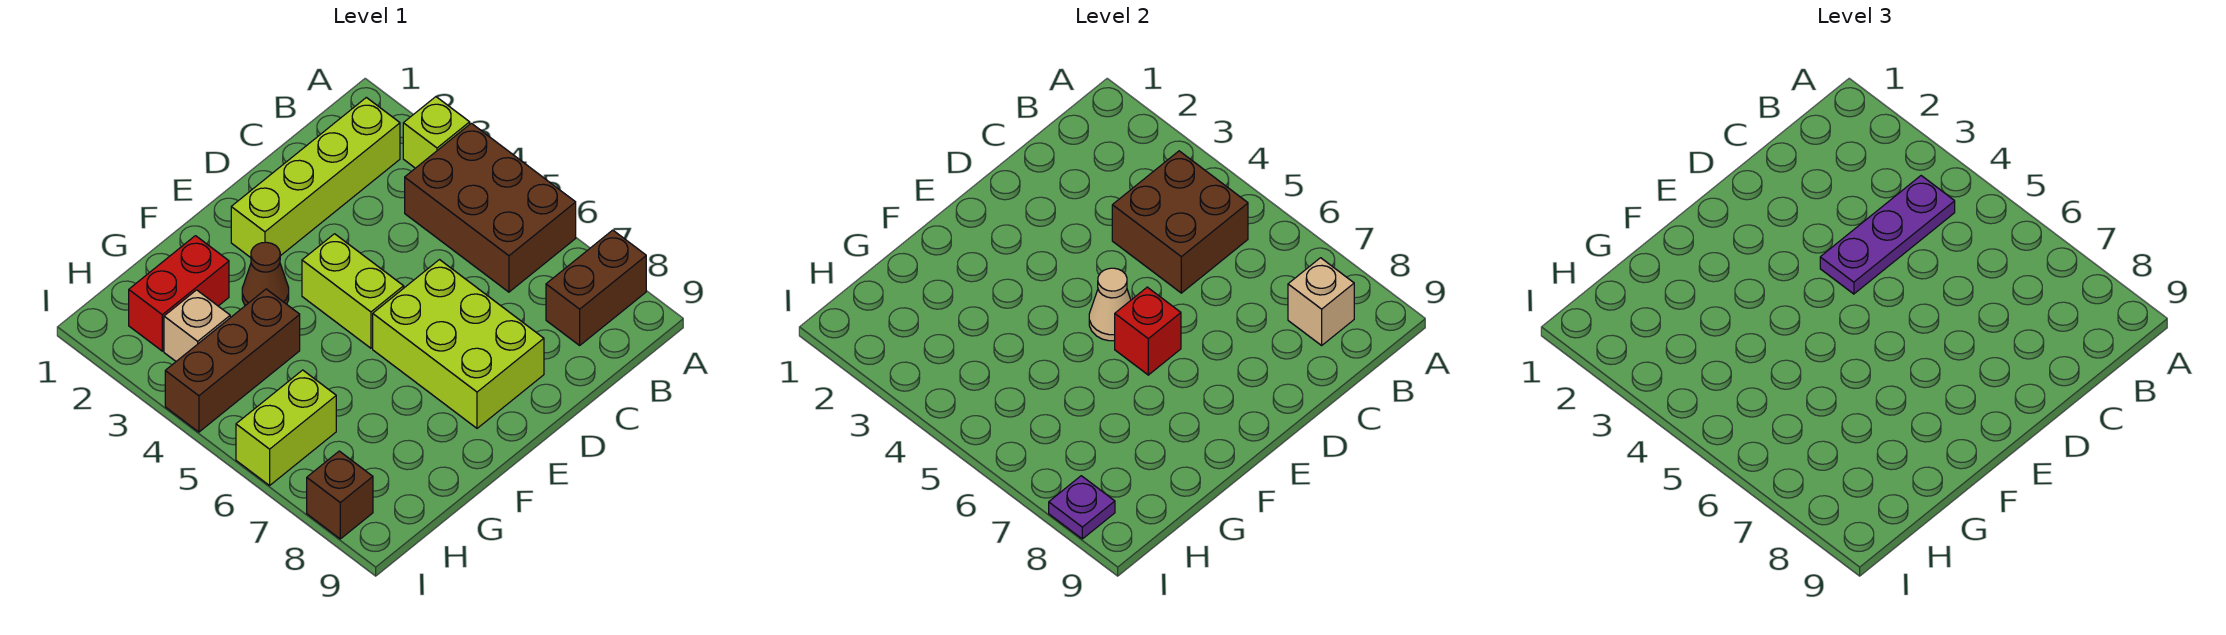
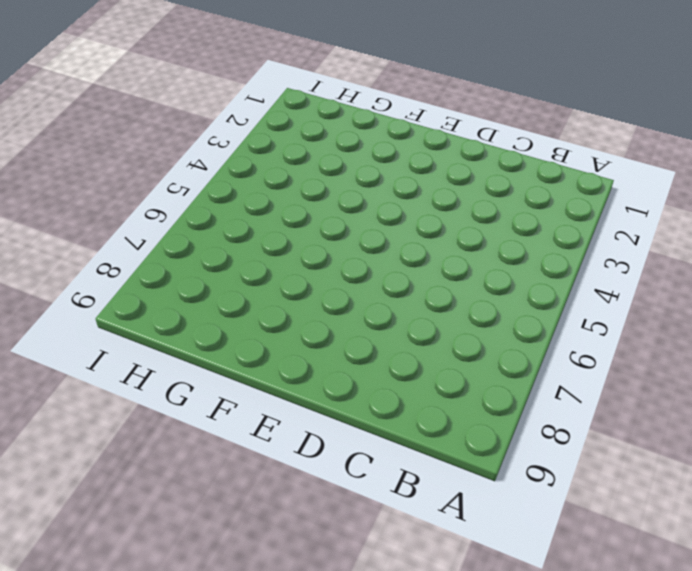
none -> lime brick A3 level 1
none -> brown brick A4:B6 level 1
none -> brown brick A8:B8 level 1

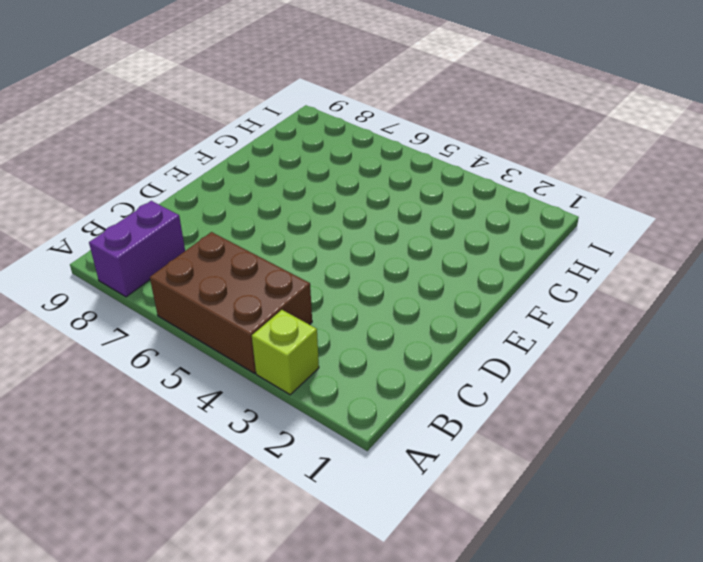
purple brick A8:B8 level 1 -> brown brick A8:B8 level 1
none -> lime brick B2:E2 level 1
none -> lime brick D6:E8 level 1
none -> lime brick E4:E5 level 1

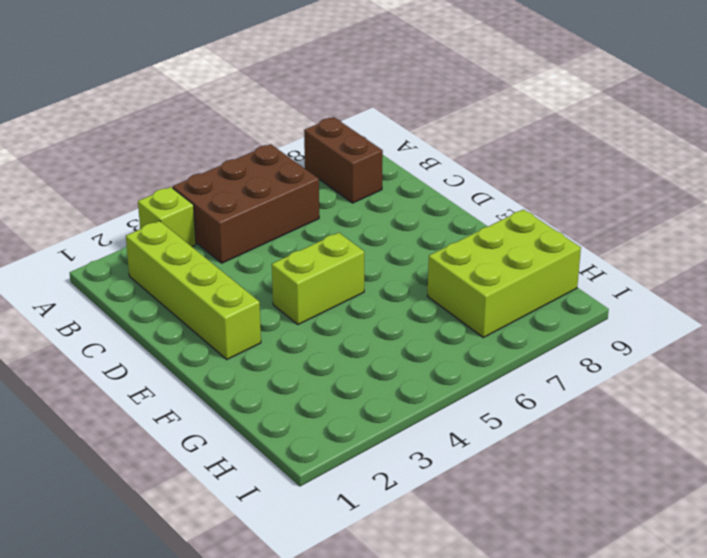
lime brick G7:H9 level 1 -> lime brick D6:E8 level 1
none -> brown cone F3 level 1
none -> red brick G2:H2 level 1
none -> brown brick G4:I4 level 1

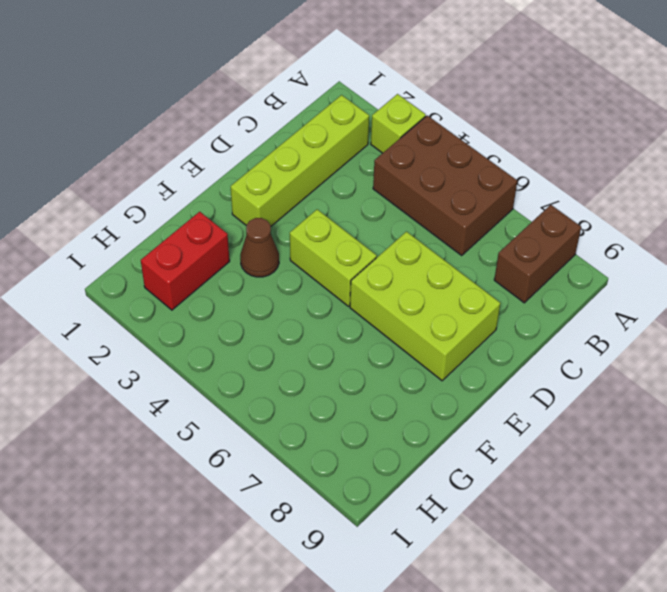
none -> brown brick G4:I4 level 1
none -> tan brick H3 level 1
none -> lime brick H6:I6 level 1

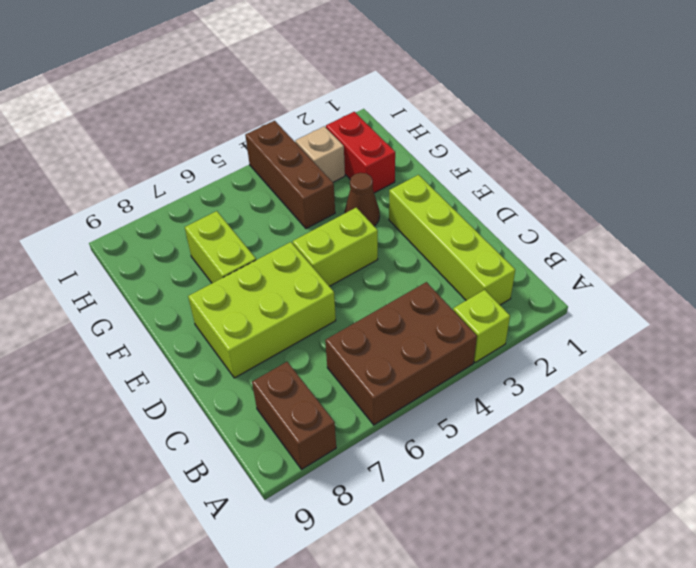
lime brick F7:G7 level 1 -> lime brick H6:I6 level 1
none -> brown brick I8 level 1
none -> brown brick B4:C5 level 2
none -> tan brick B8 level 2

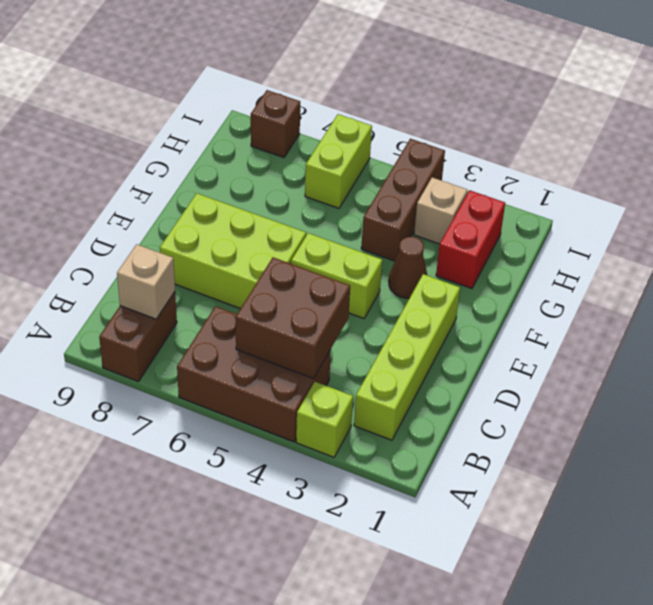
none -> tan cone E5 level 2
none -> red brick E6 level 2
none -> purple plate I8 level 2

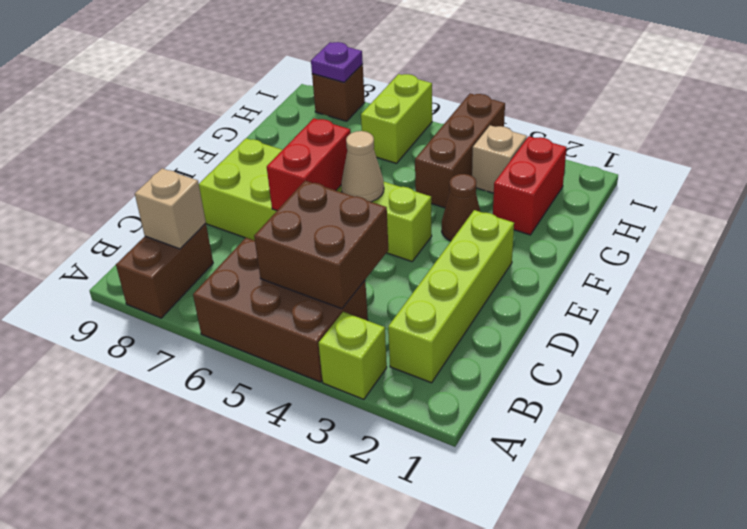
red brick D6:E6 level 2 -> red brick E6 level 2
none -> purple plate B4:D4 level 3

